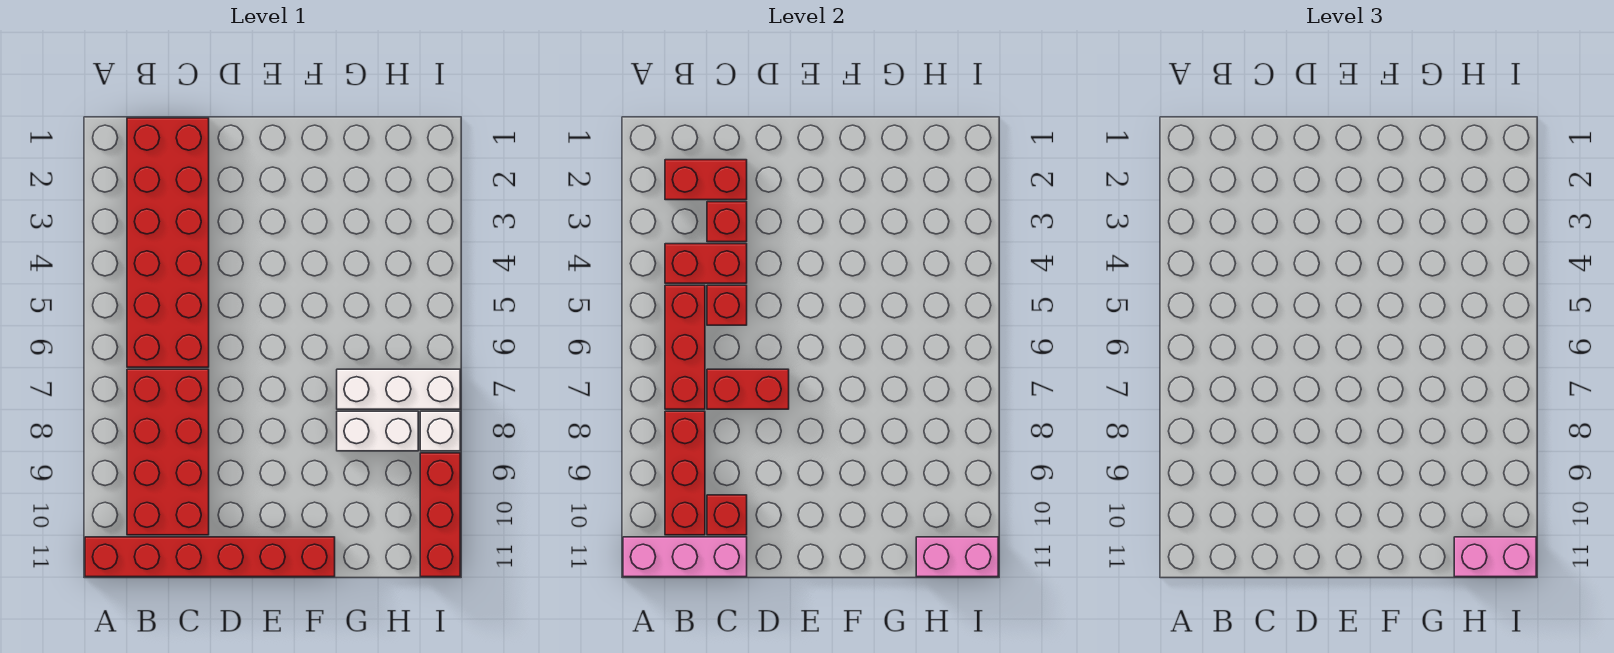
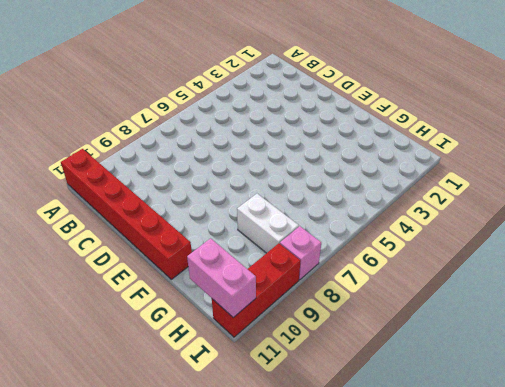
pink brick I8 level 1 -> white brick I8 level 1
none -> red brick B1:C6 level 1
none -> red brick B7:C10 level 1
none -> white brick G7:I7 level 1

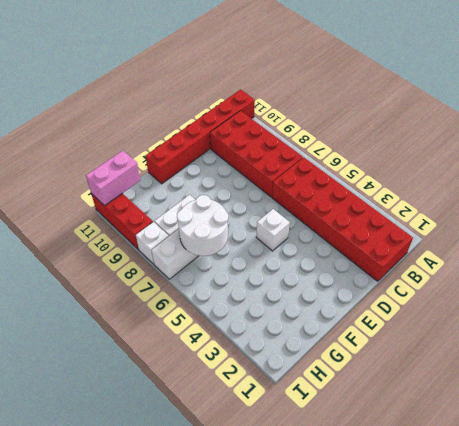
white brick E5 level 1 -> none
white round brick G6:H7 level 2 -> none
none -> pink brick A11:C11 level 2
none -> red brick B2:C2 level 2
none -> red brick B4:C4 level 2

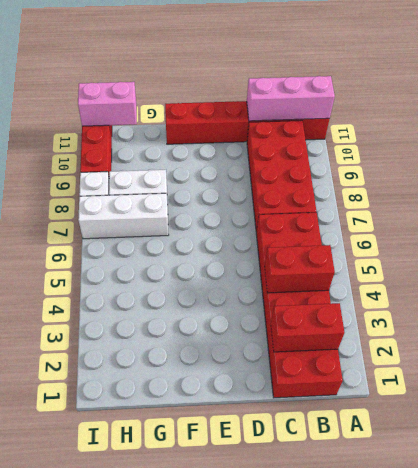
none -> red brick B5:B7 level 2
none -> red brick B8:B10 level 2
none -> red brick C3 level 2

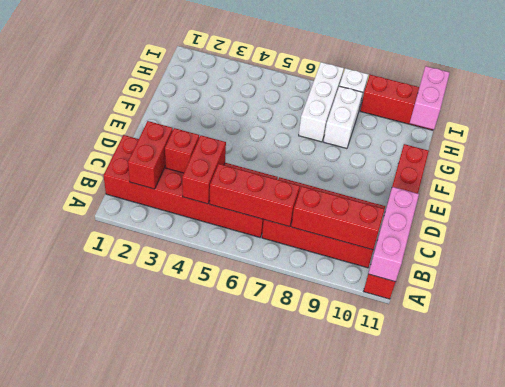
none -> red brick C5 level 2
none -> red brick C7:D7 level 2
none -> red brick C10 level 2

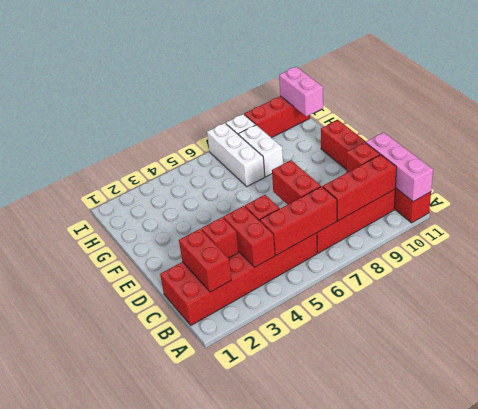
none -> pink brick H11:I11 level 3

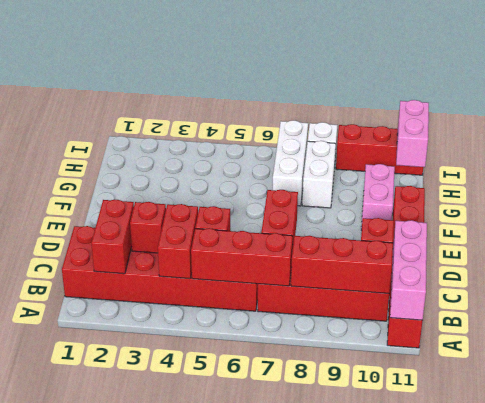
pink brick F10:G10 level 1 -> pink brick H11:I11 level 3

